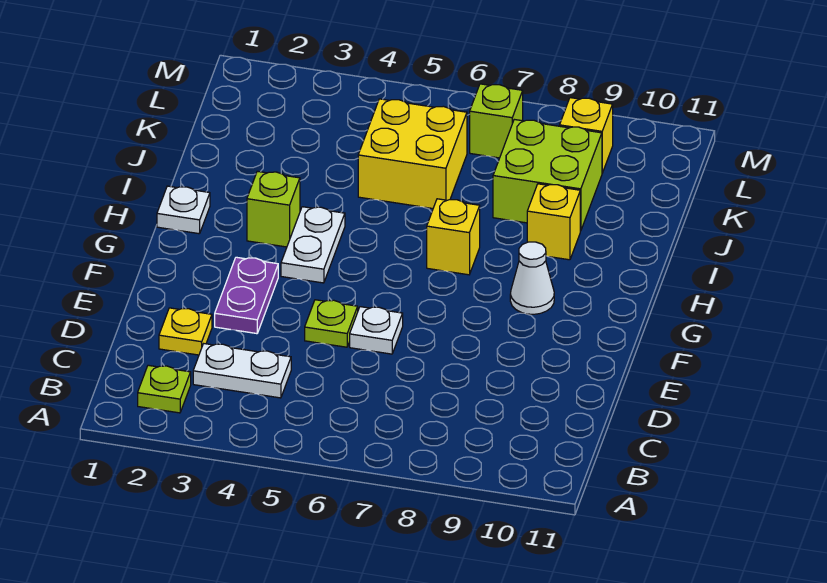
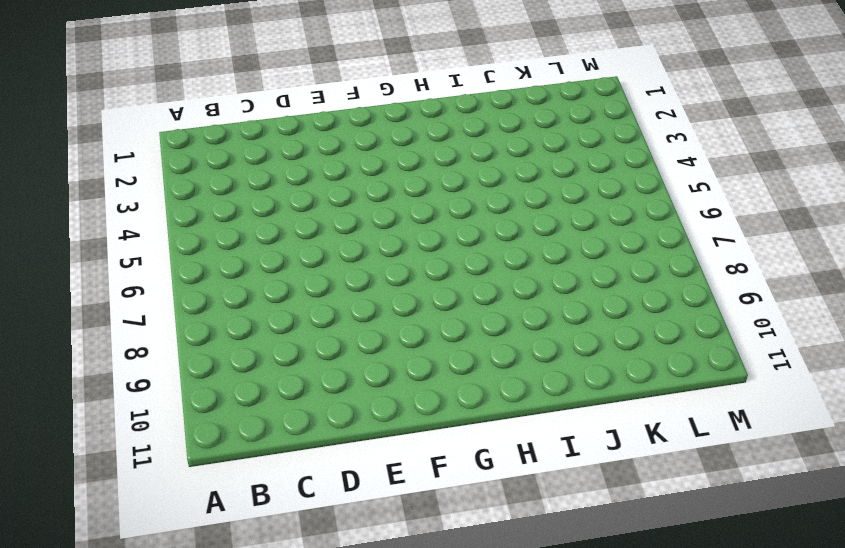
none -> lime plate B2 level 1
none -> white plate C3:C4 level 1
none -> yellow plate D2 level 1

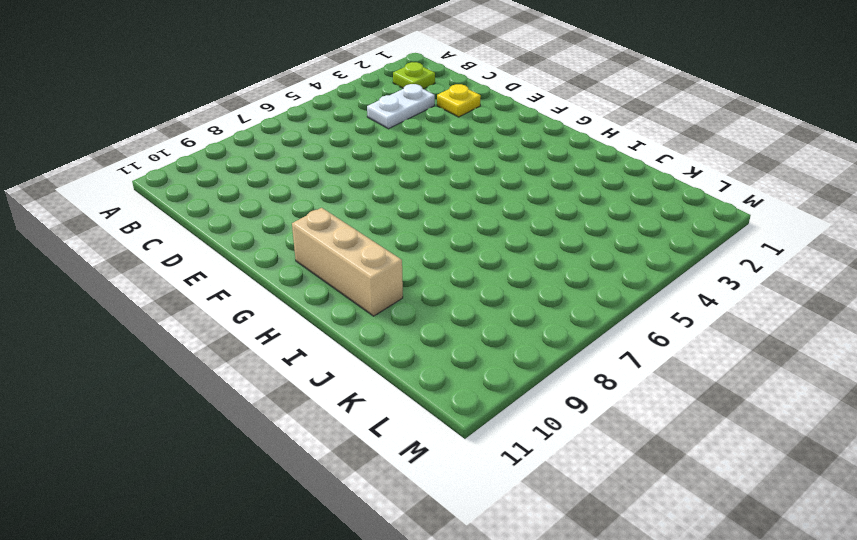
tan brick G10:I10 level 1 -> none
none -> purple plate E3:F3 level 1
none -> lime plate E5 level 1
none -> white plate E6 level 1

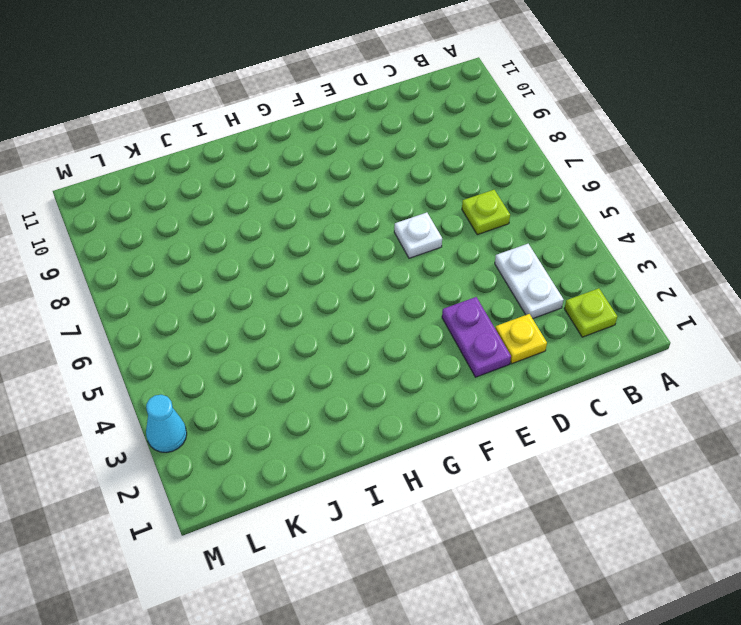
lime plate C6 level 1 -> lime plate E5 level 1
purple plate E2:E3 level 1 -> purple plate E3:F3 level 1
cyan cone M3 level 1 -> none
none -> white plate G4:H4 level 1
none -> white cone G9 level 1
none -> white plate H1 level 1

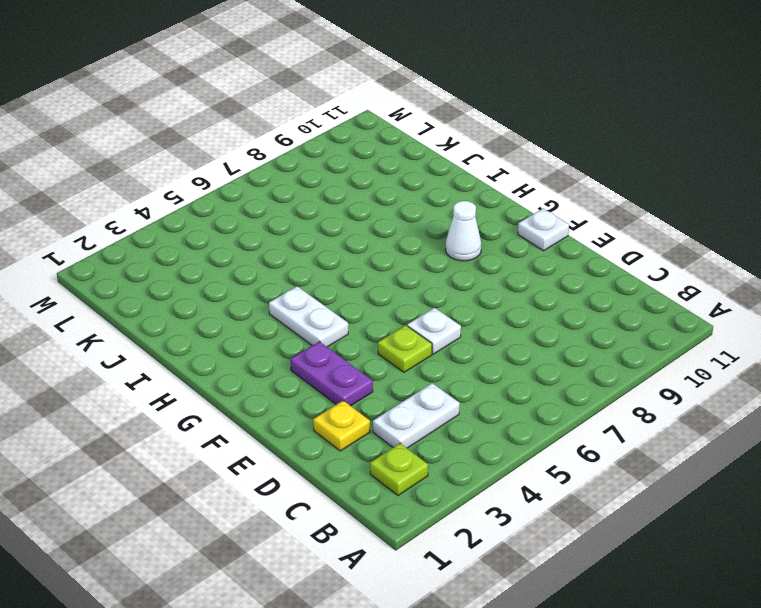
white plate F11 level 1 -> white plate H1 level 1
none -> lime brick H3 level 1
none -> yellow brick H7 level 1
none -> yellow brick I9 level 1

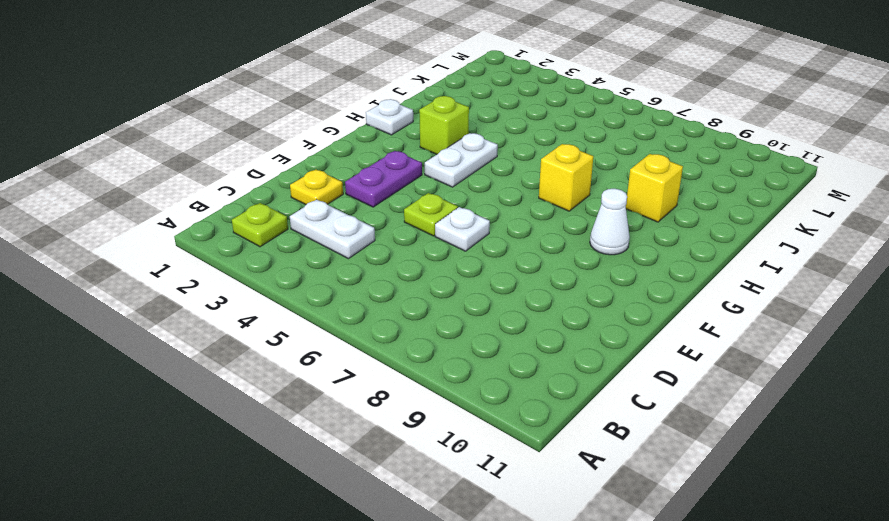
none -> yellow brick J5:K6 level 1
none -> lime brick J8:K9 level 1
none -> lime brick L7 level 1

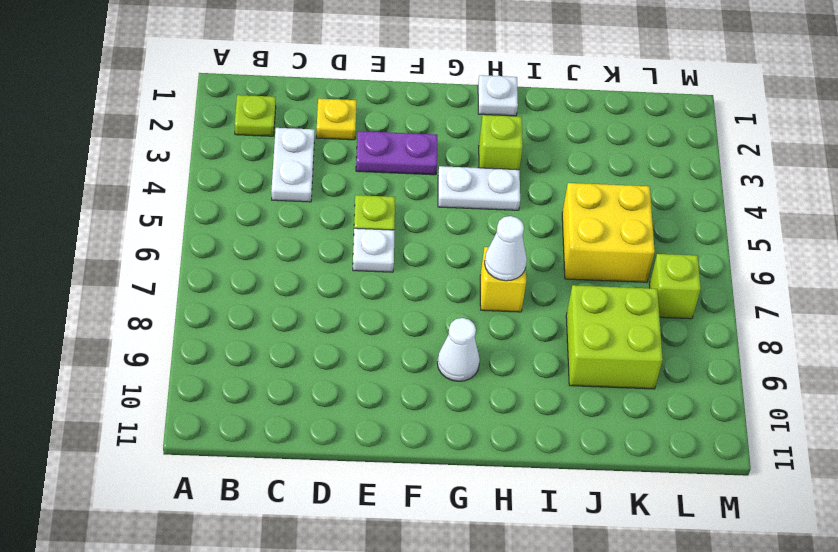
white cone H7 level 2 -> none
none -> yellow brick I9 level 1
none -> yellow brick L9 level 1

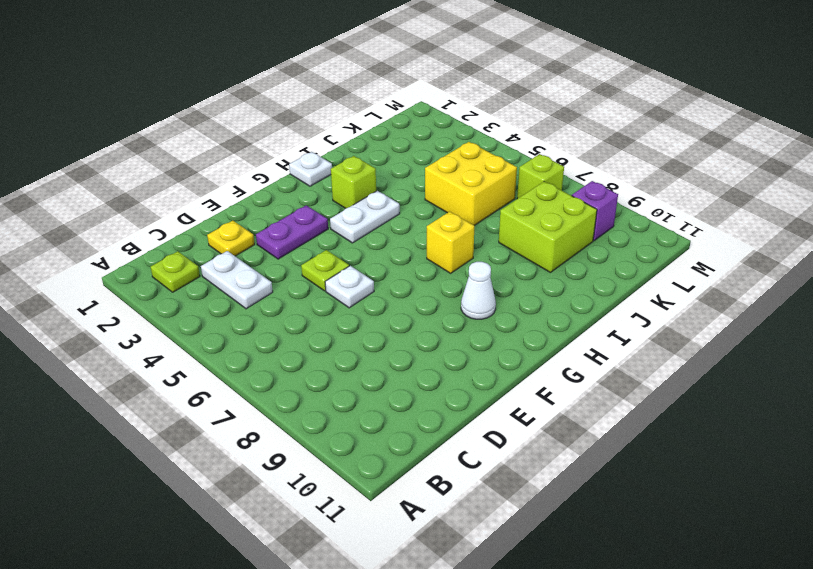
purple brick L9 level 1 -> yellow brick L9 level 1
none -> yellow brick I9 level 1

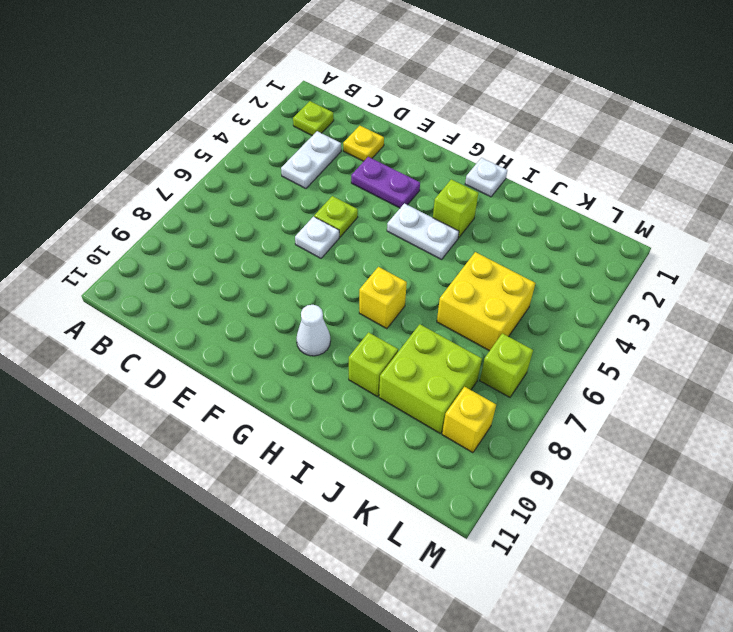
lime brick I9 level 1 -> yellow brick I9 level 1

